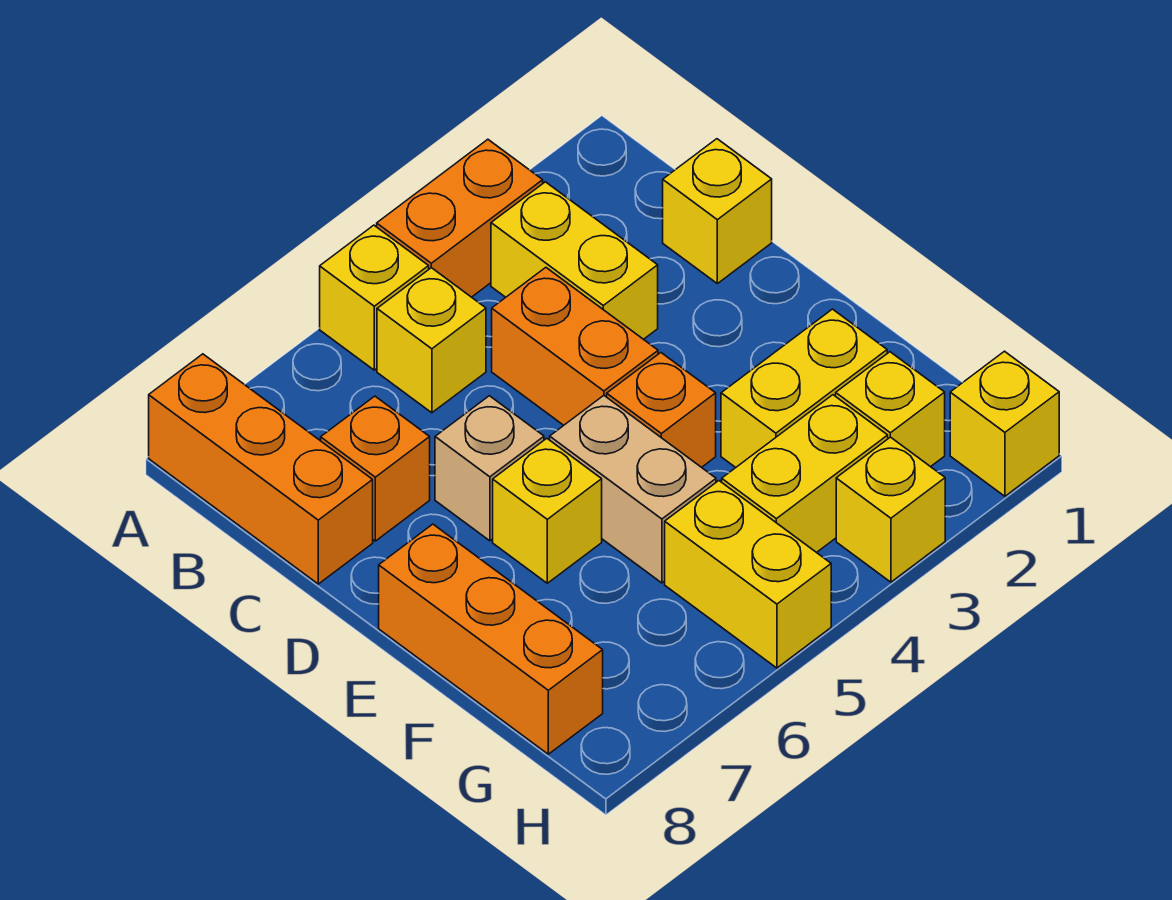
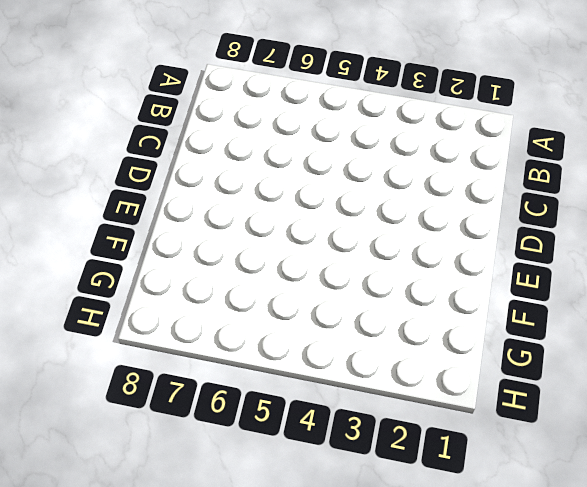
none -> orange brick A3:A4 level 1
none -> yellow brick A5 level 1
none -> orange brick A8:C8 level 1

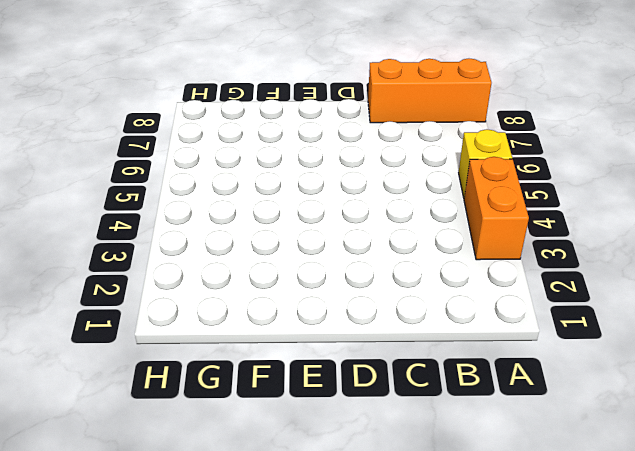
none -> yellow brick B3:C3 level 1
none -> yellow brick B5 level 1
none -> yellow brick C1 level 1

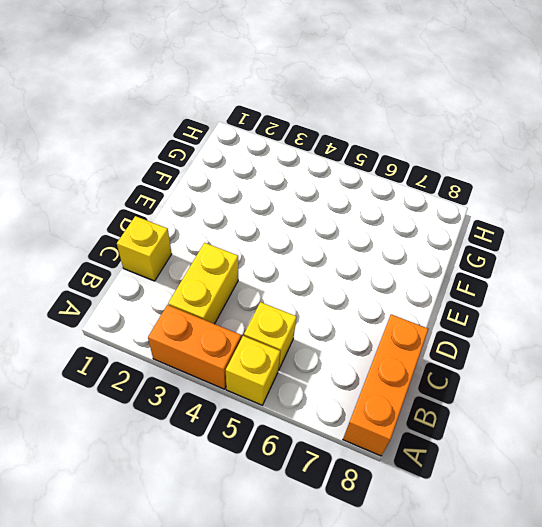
none -> orange brick C4:D4 level 1
none -> orange brick C7 level 1
none -> tan brick D6 level 1

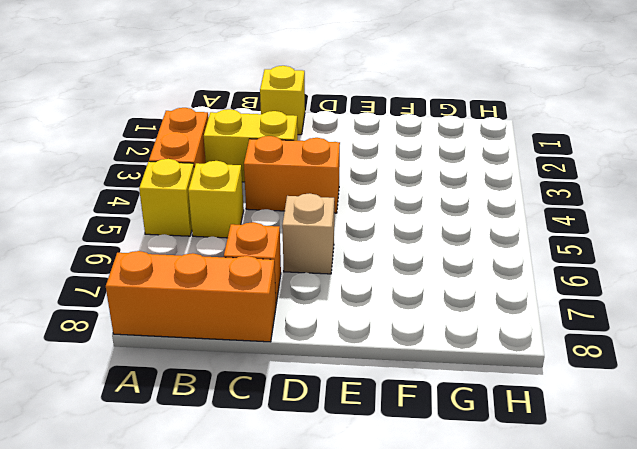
none -> orange brick E4 level 1
none -> tan brick E5:F5 level 1
none -> yellow brick E6 level 1

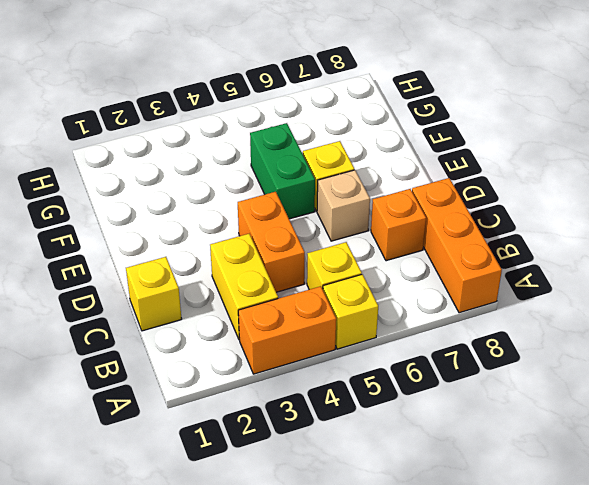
green brick E5:F5 level 1 -> tan brick E5:F5 level 1
none -> orange brick E4 level 1
none -> orange brick E8:G8 level 1
none -> yellow brick F2:F3 level 1

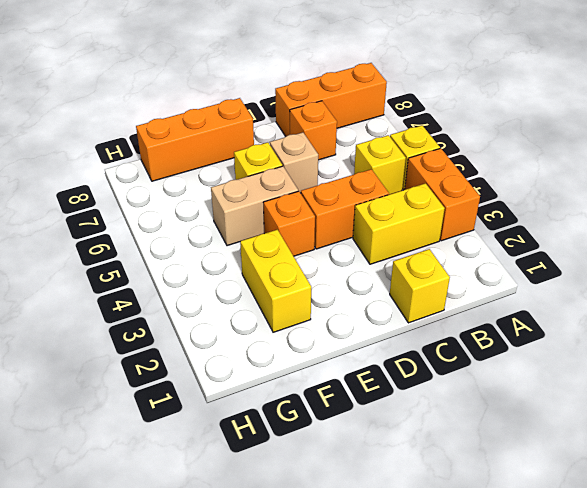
none -> yellow brick G2 level 1
none -> yellow brick G3:G4 level 1
none -> yellow brick G5:H5 level 1

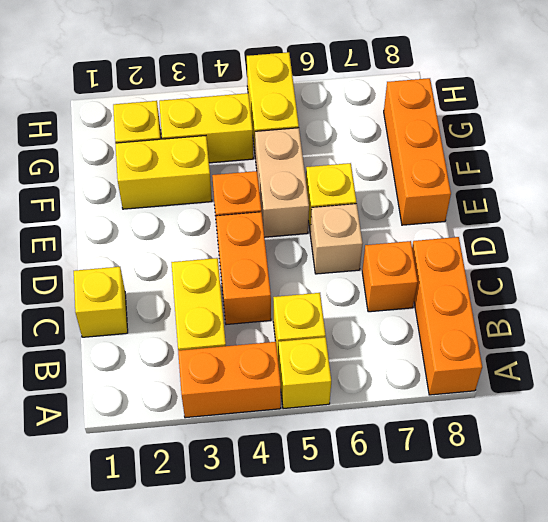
none -> yellow brick H1 level 1
none -> yellow brick H3 level 1

